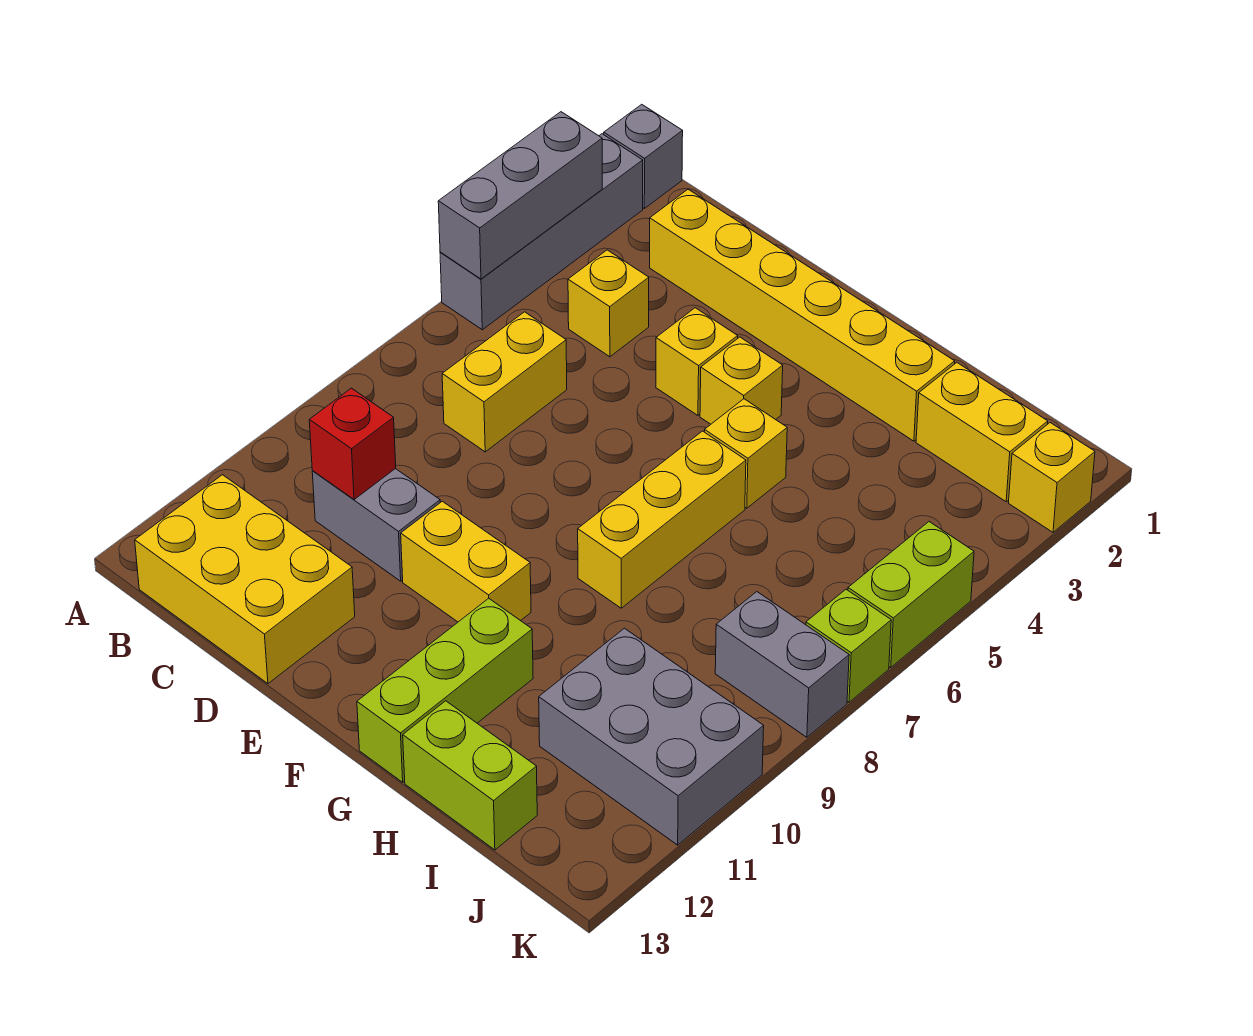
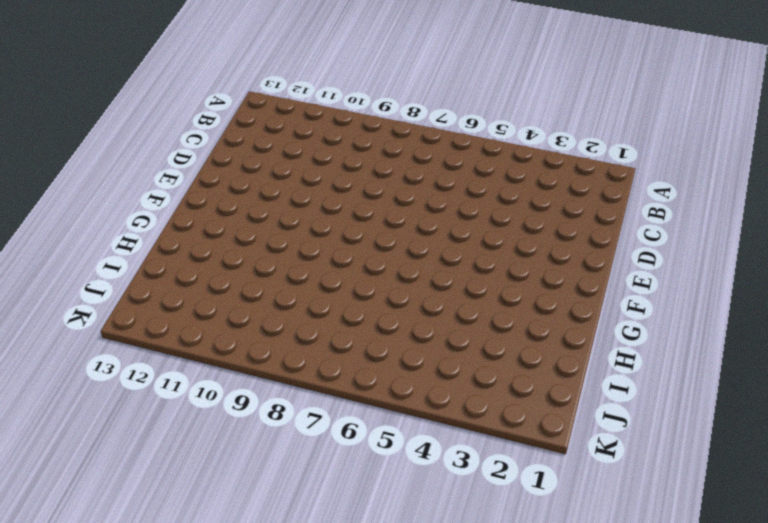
none -> grey brick A1 level 1
none -> grey brick A2:A5 level 1
none -> yellow brick B12:D13 level 1

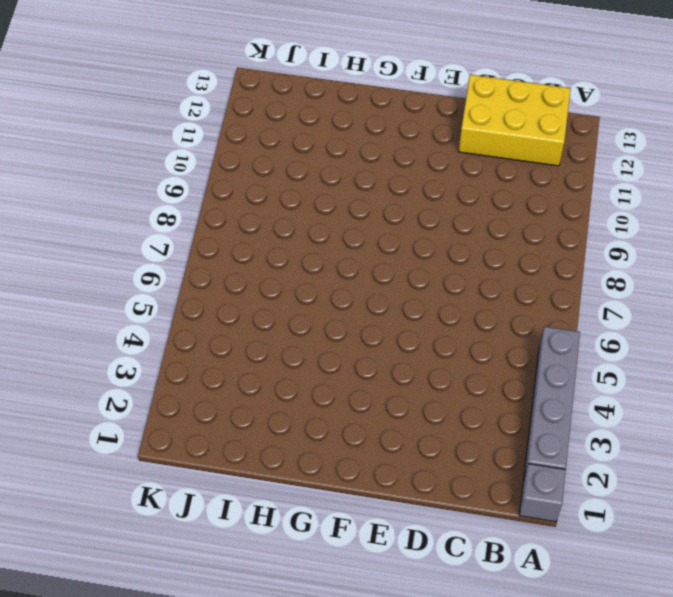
none -> yellow brick C2:H2 level 1
none -> yellow brick C4 level 1
none -> yellow brick C6:C7 level 1

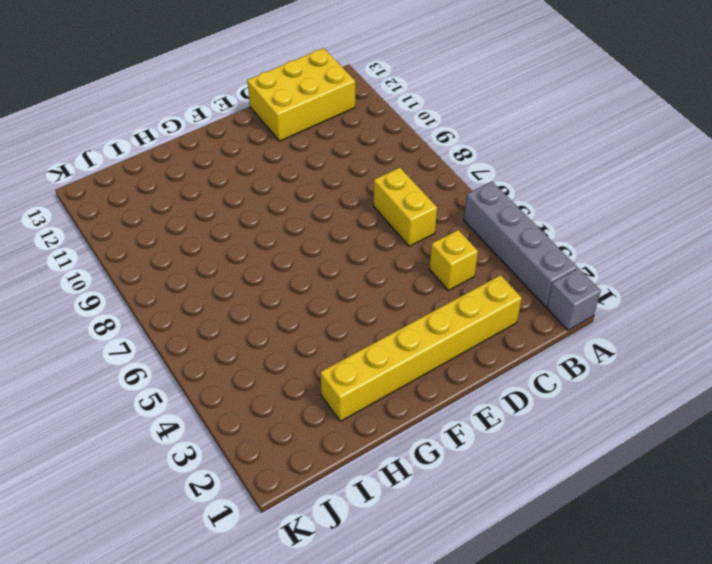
none -> grey brick C10:D10 level 1
none -> yellow brick E4 level 1
none -> yellow brick E10:F10 level 1

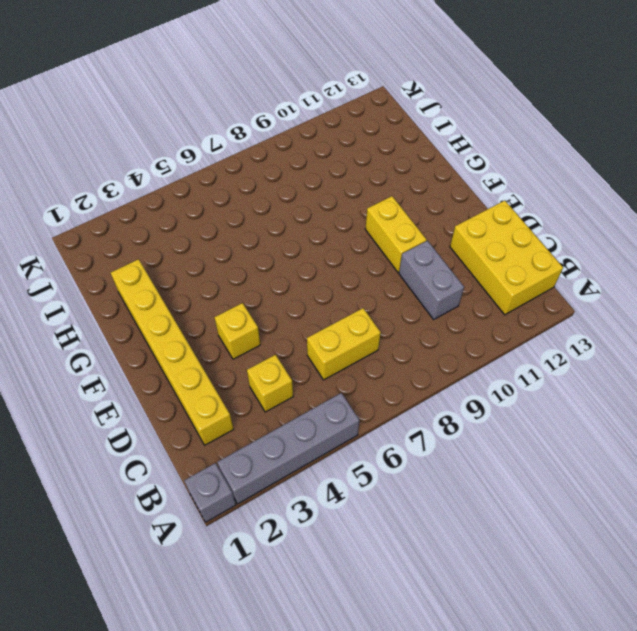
none -> yellow brick F4 level 1
none -> yellow brick G5 level 1
none -> yellow brick G6:G8 level 1

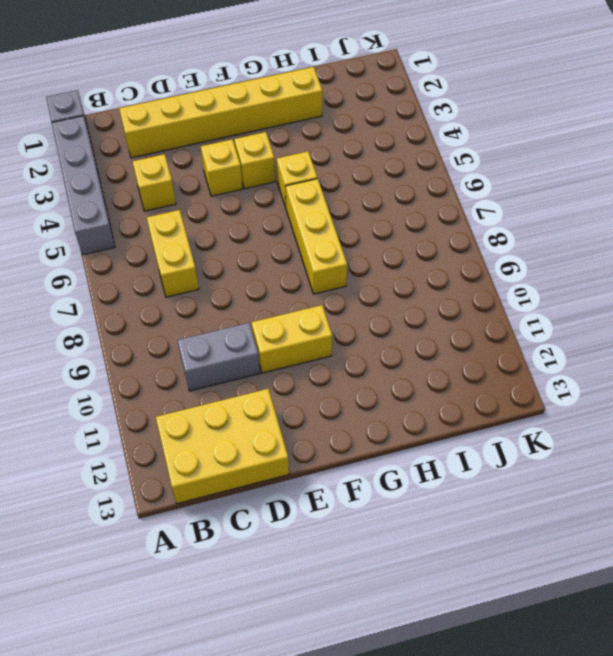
none -> lime brick G11:G13 level 1
none -> lime brick H13:I13 level 1
none -> yellow brick I2:J2 level 1

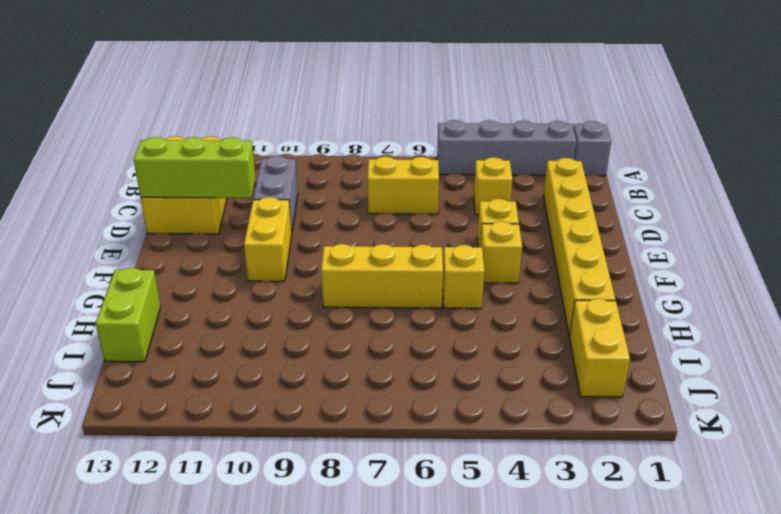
lime brick D11:D13 level 2 -> lime brick G11:G13 level 1
none -> grey brick I10:K11 level 1
none -> grey brick J8:K8 level 1
none -> yellow brick K2 level 1

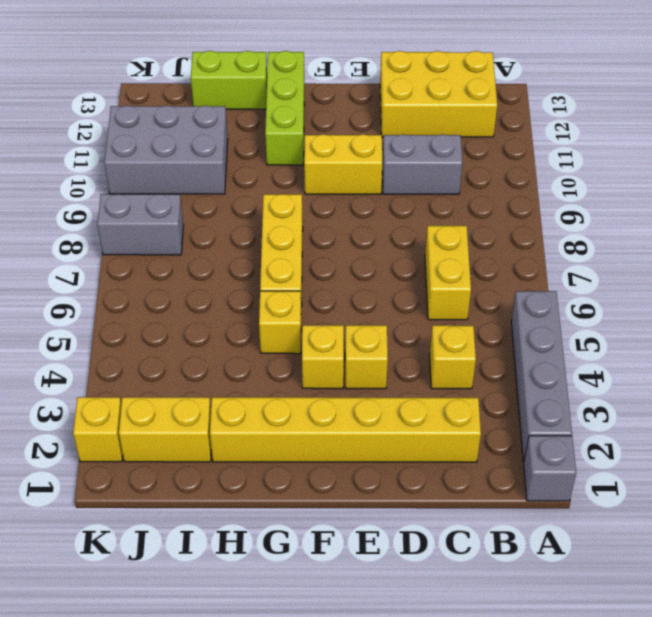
none -> lime brick K5:K6 level 1
none -> lime brick K7 level 1
none -> grey brick A3:A5 level 2

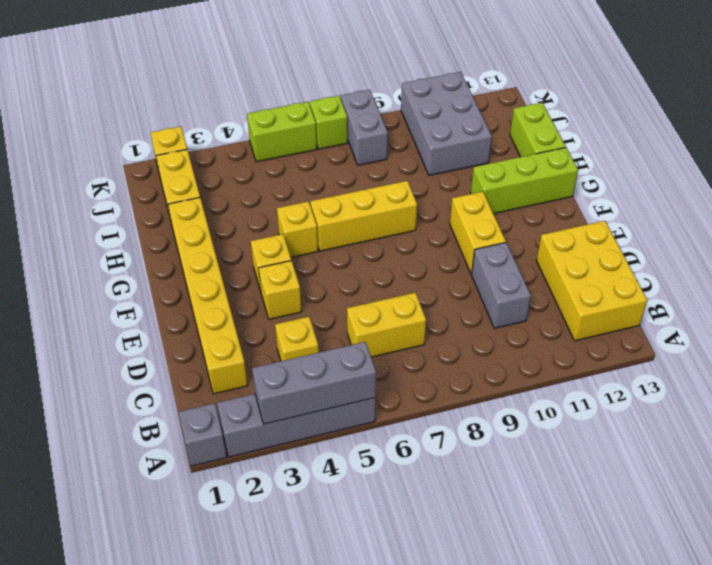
none -> red brick C10 level 2

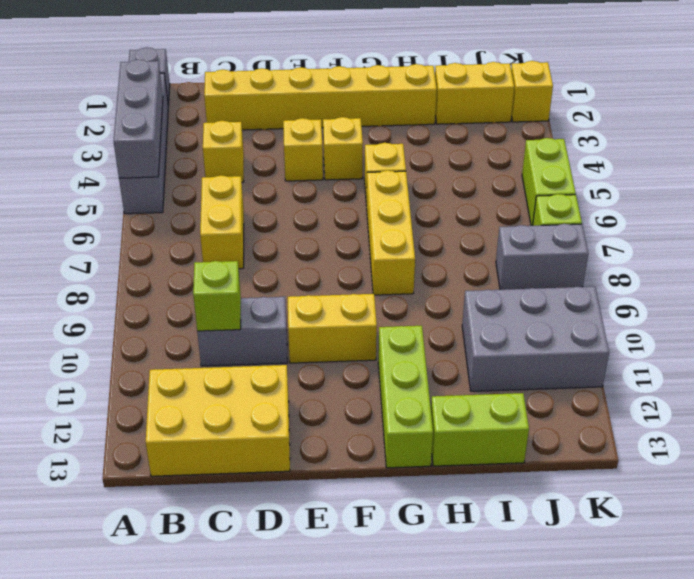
lime brick C10 level 2 -> red brick C10 level 2

